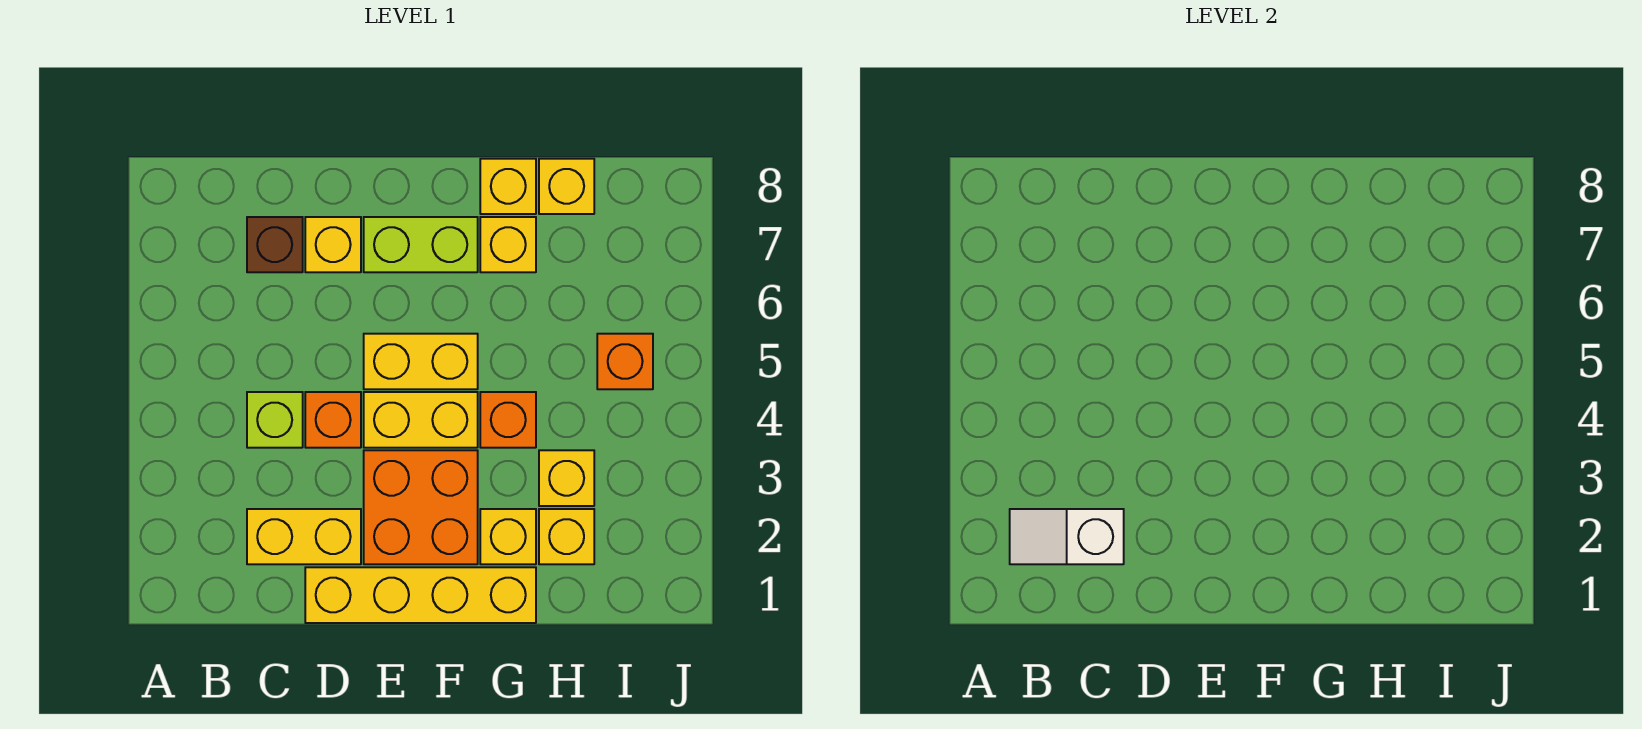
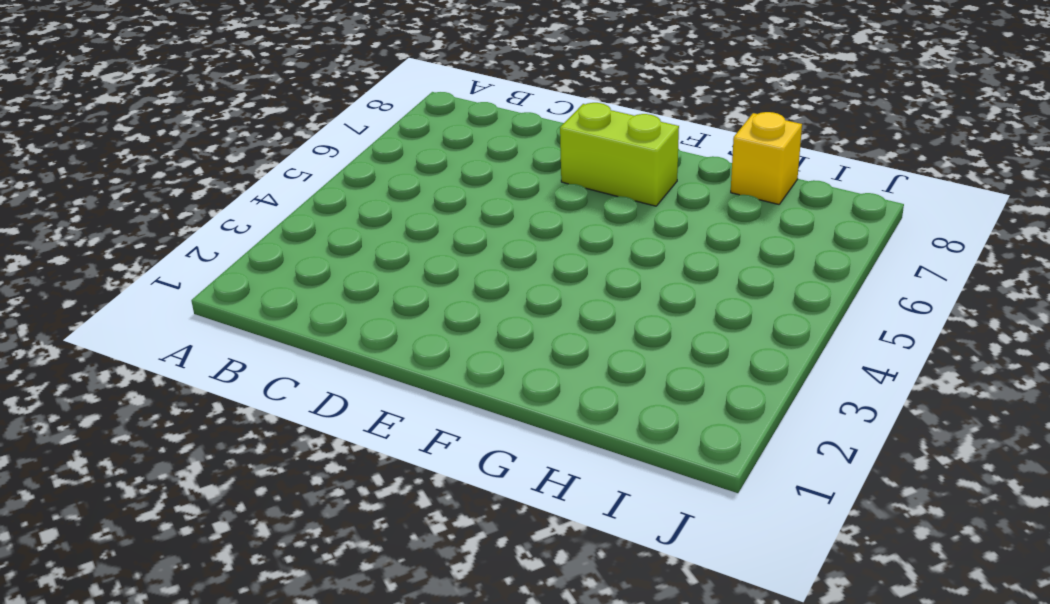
none -> yellow brick C2:D2 level 1
none -> lime brick C4 level 1
none -> brown brick C7 level 1

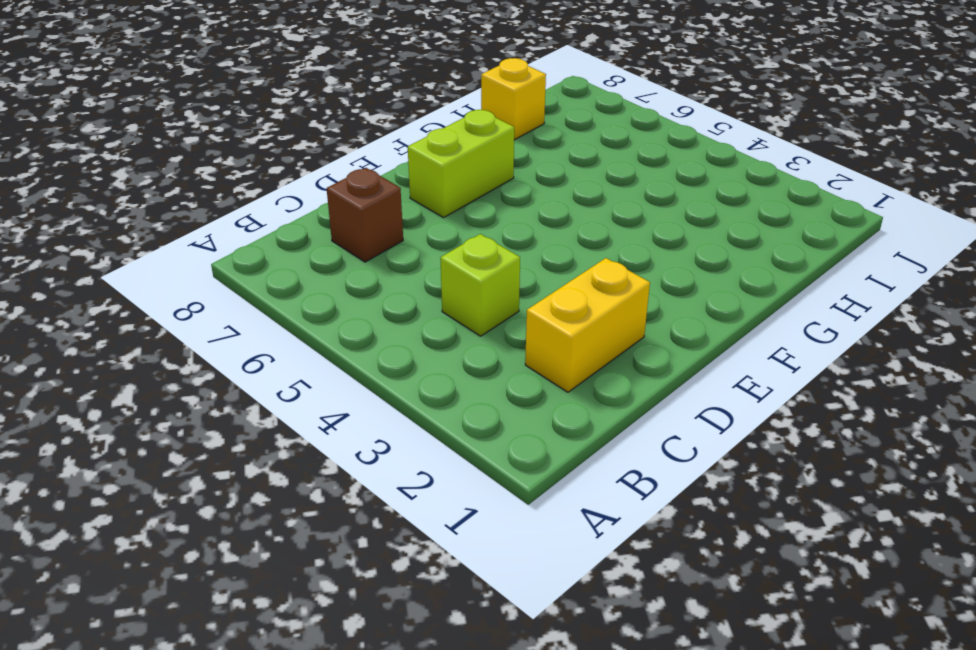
none -> yellow brick D1:G1 level 1
none -> orange brick D4 level 1
none -> yellow brick D7 level 1

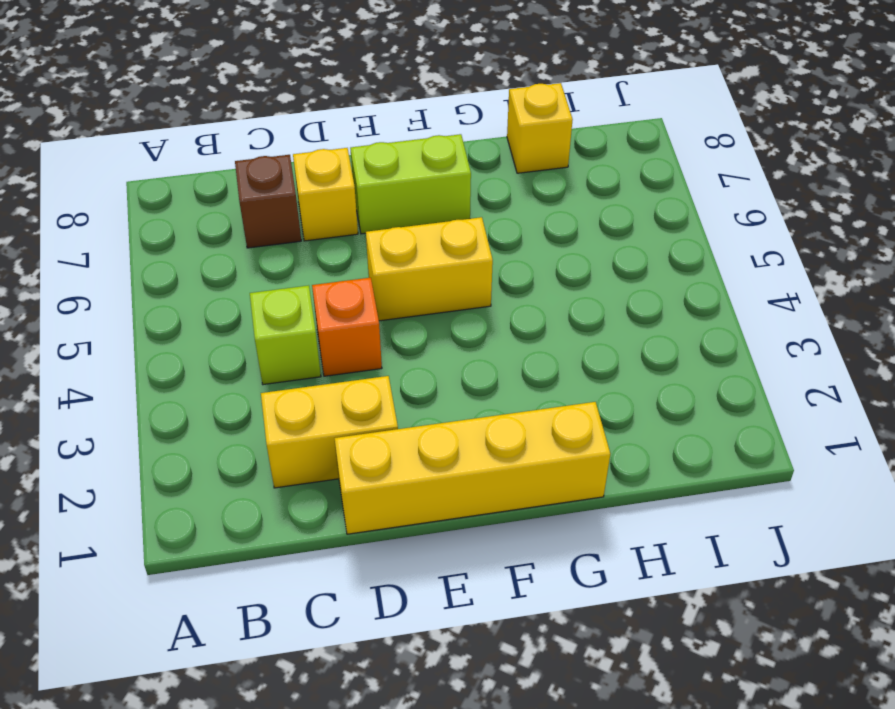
none -> orange brick E2:F3 level 1
none -> yellow brick E4:F4 level 1
none -> yellow brick G2 level 1

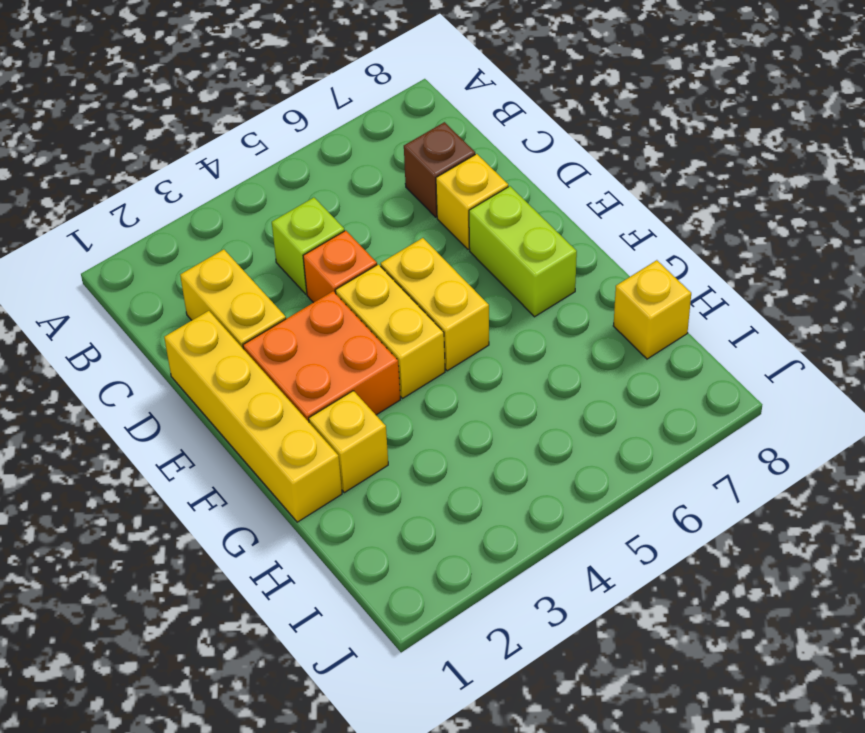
none -> orange brick G4 level 1
none -> yellow brick G7 level 1
none -> yellow brick G8 level 1

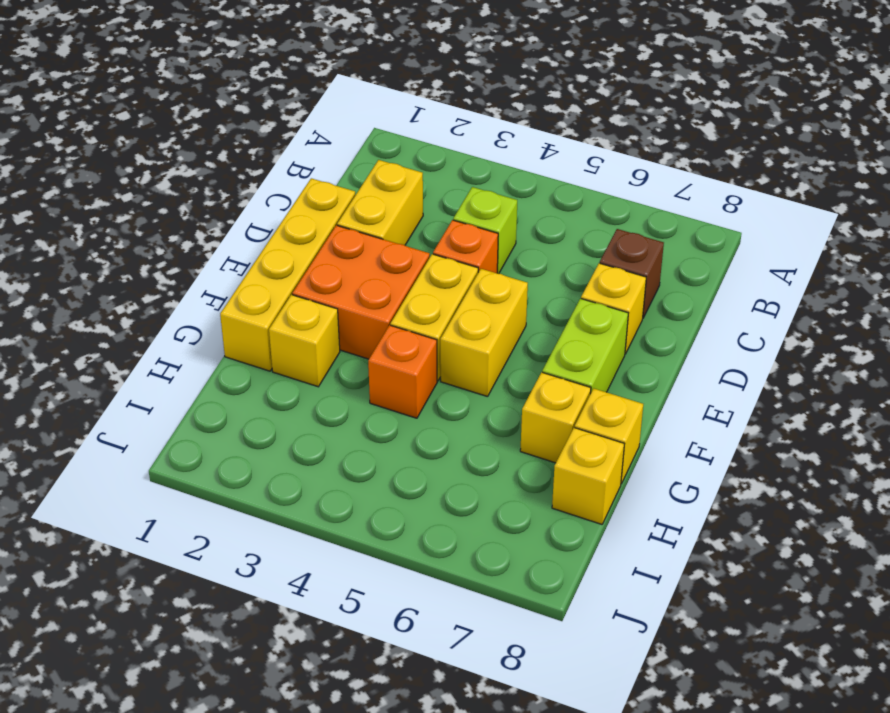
none -> yellow brick H2 level 1
none -> yellow brick H3 level 1
none -> orange brick I5 level 1

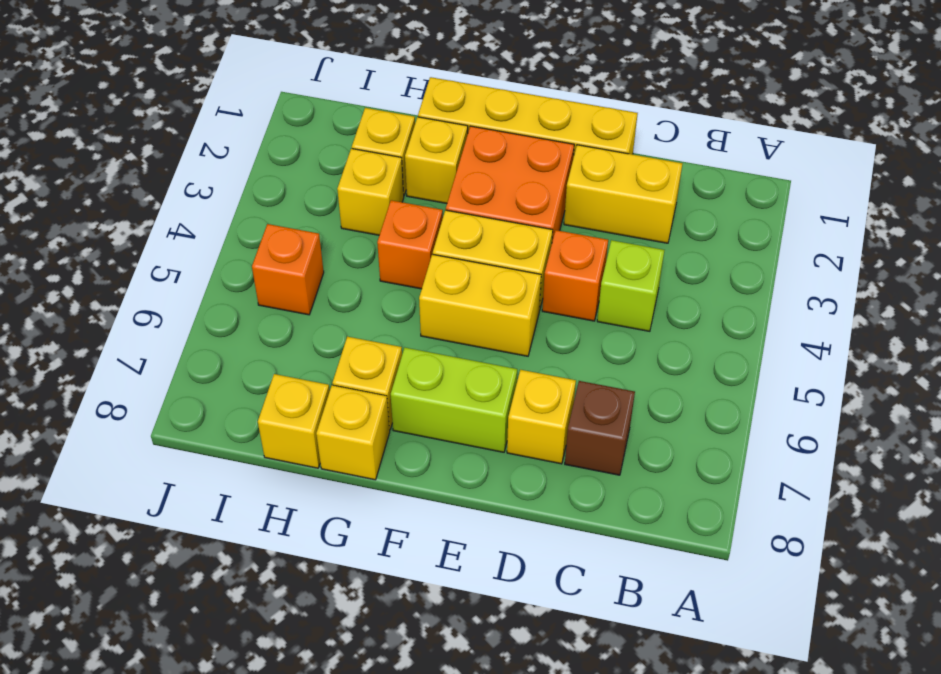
none -> white slope B2:C2 level 2 top C

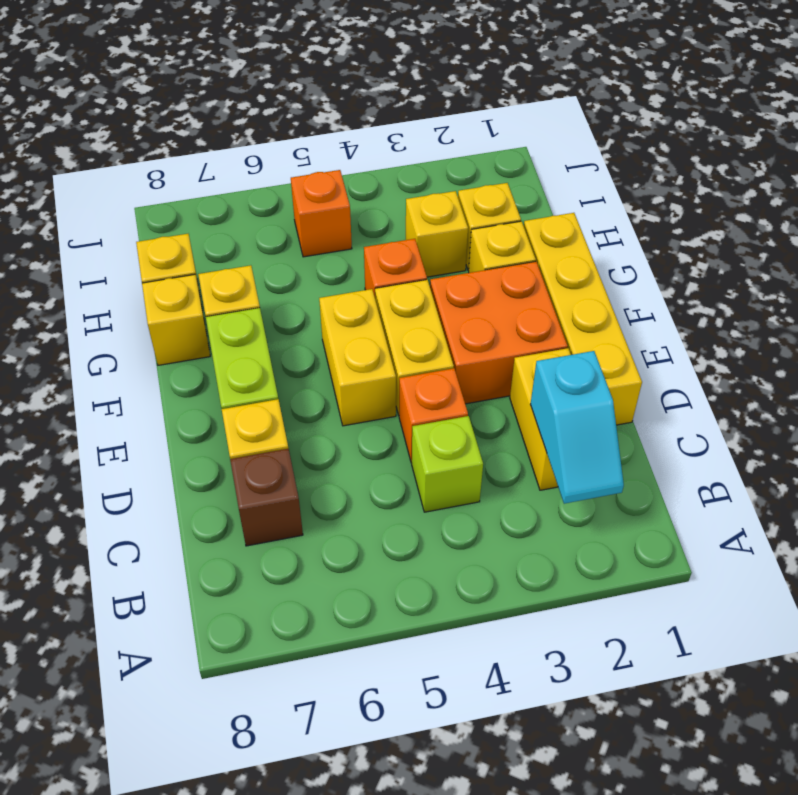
cyan slope B2:C2 level 2 top C -> white slope B2:C2 level 2 top C

